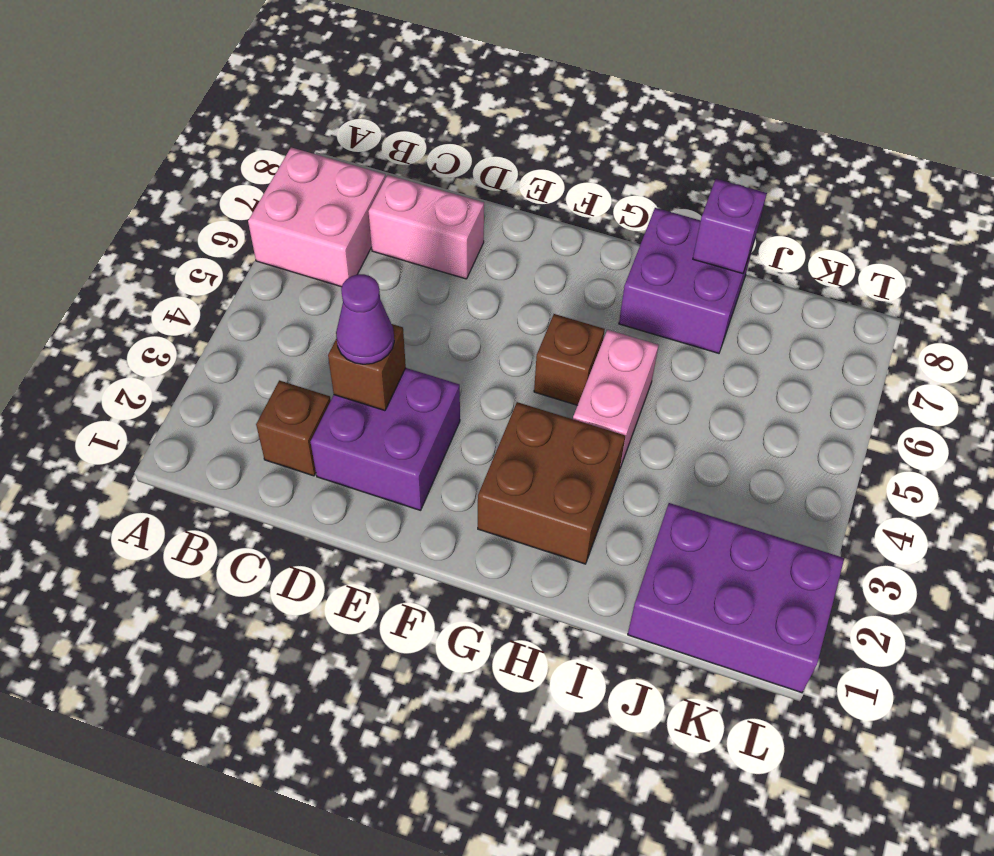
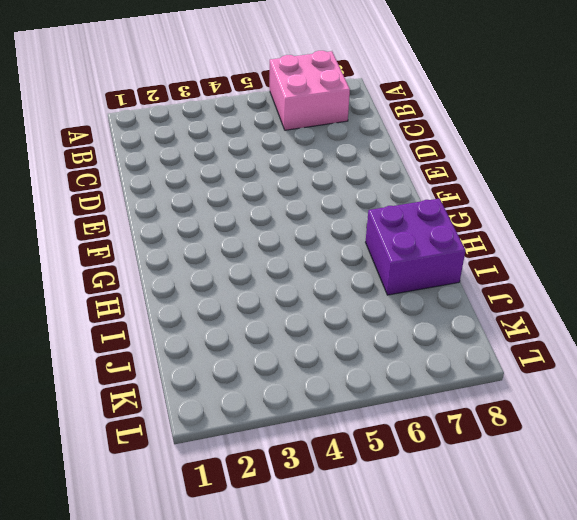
none -> brown brick C2 level 1
none -> pink brick C7:D7 level 1
none -> purple brick D2:E3 level 1

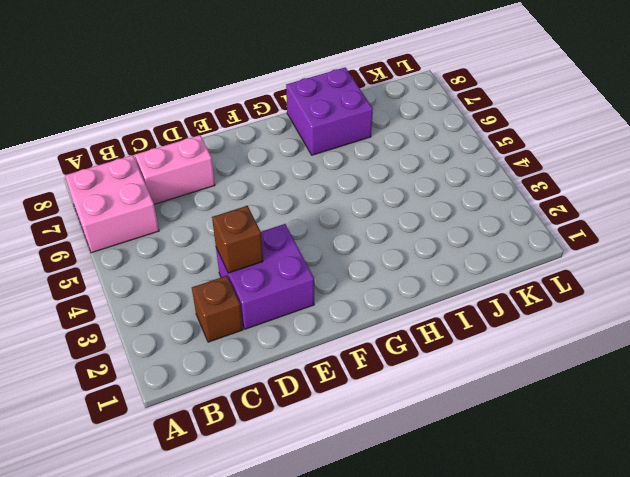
none -> brown brick G2:H3 level 1
none -> brown brick G5 level 1
none -> pink brick H4:H5 level 1

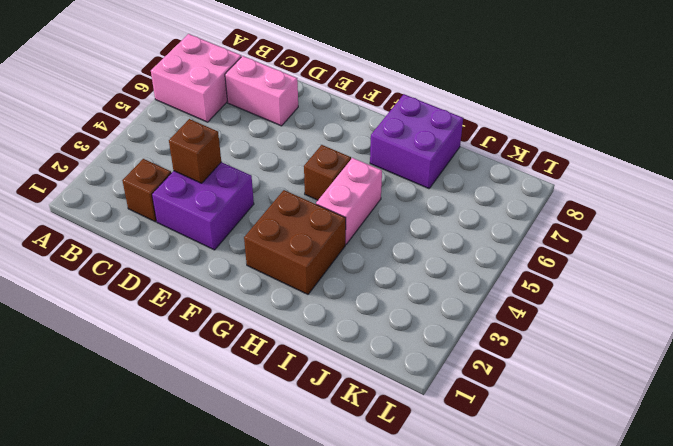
none -> purple brick J1:L2 level 1
none -> purple brick I8 level 2
none -> purple cone D3 level 3

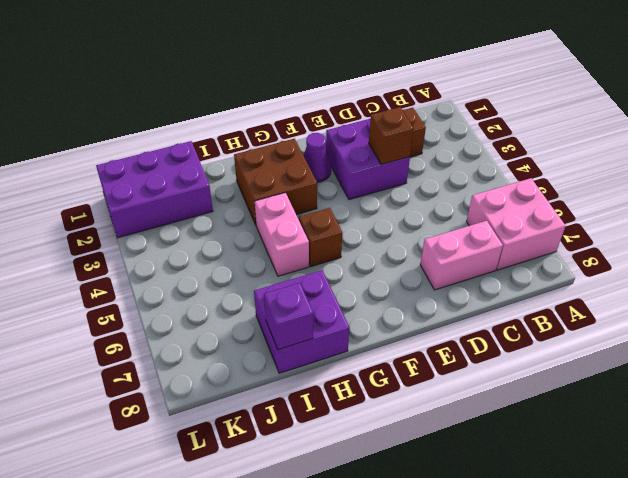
purple cone F2 level 1 -> purple cone D3 level 3

